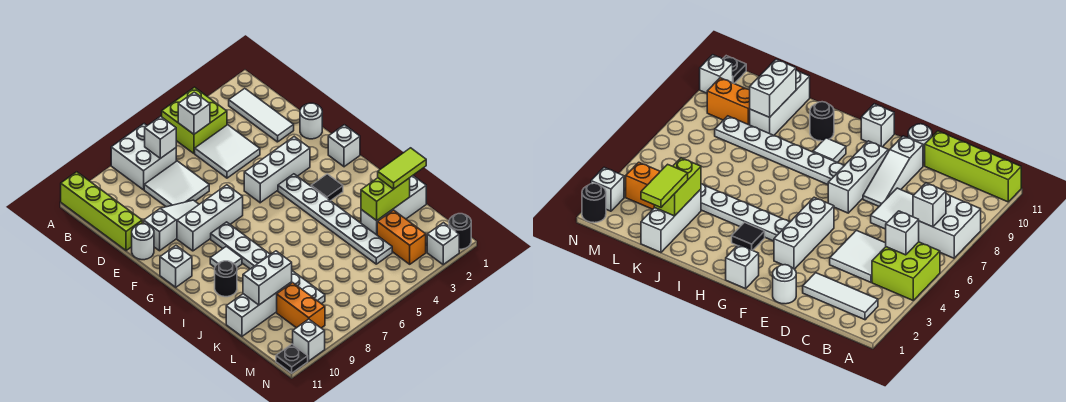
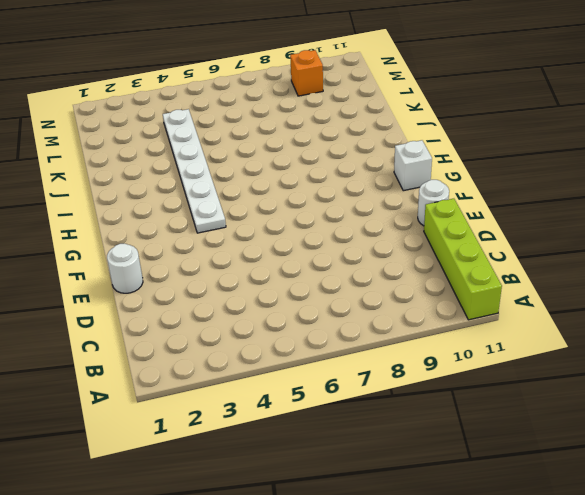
orange brick M9 level 1 -> orange brick L9:M9 level 1
none -> lime brick A4:B5 level 1
none -> white brick A7:B8 level 1
none -> white tile B2:D2 level 1
none -> white tile C4:D5 level 1

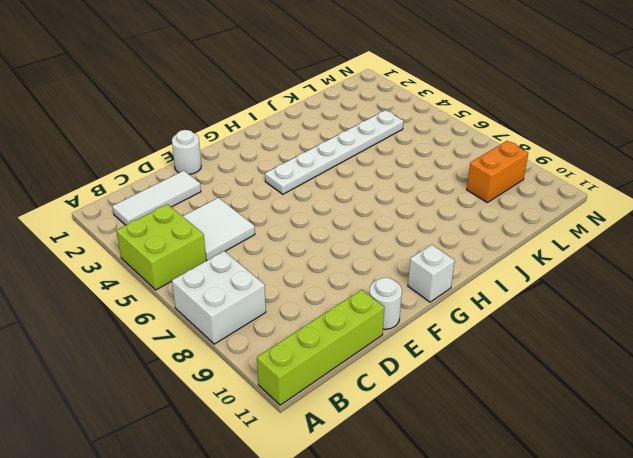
none -> white tile C7:D8 level 1
none -> white slope E8:E10 level 1 top 10
none -> white brick F3:F5 level 1
none -> white brick F7:F9 level 1

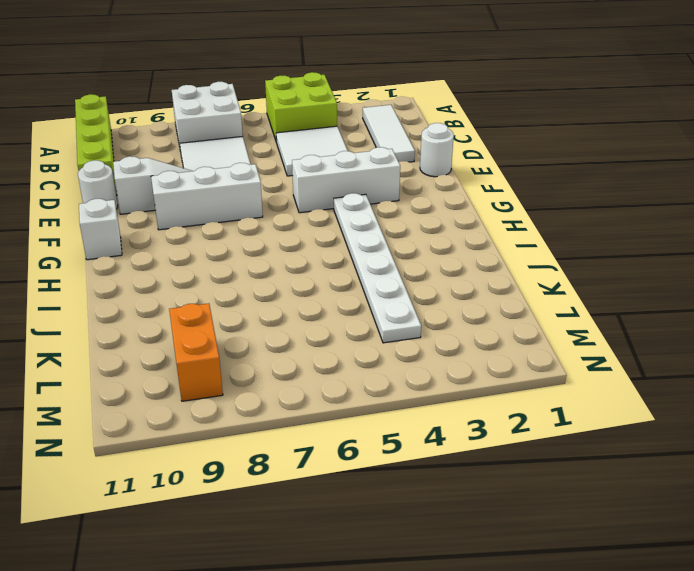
none -> white brick G1 level 1
none -> white plate G8:L8 level 1
none -> black tile H3 level 1
none -> white tile H9 level 1

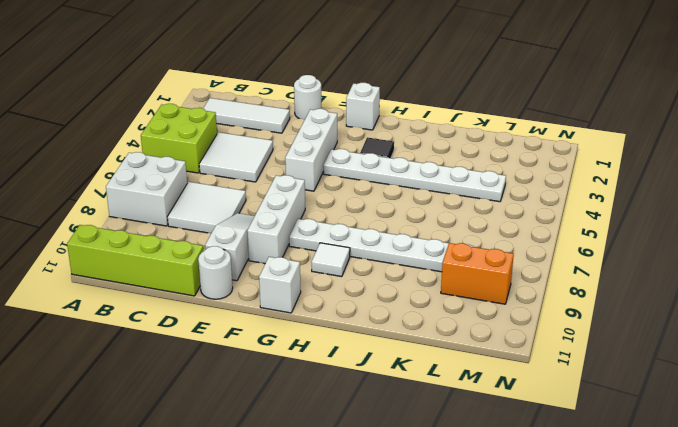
none -> black round brick I10 level 1
none -> white brick K1:K3 level 1
none -> white brick K9:K11 level 1
none -> orange brick L3:M3 level 1

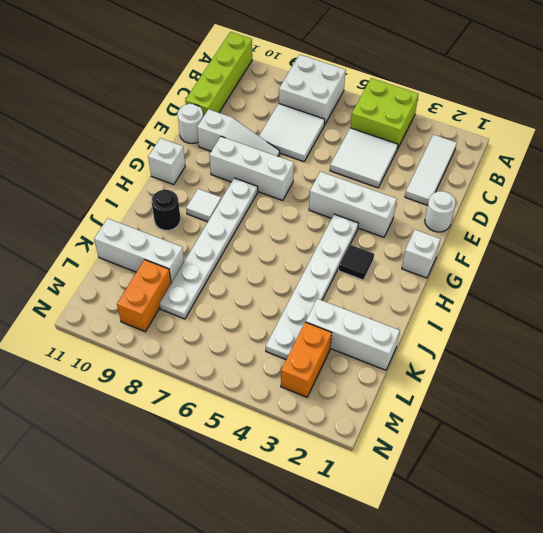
none -> black round brick N1 level 1
none -> white brick N2 level 1
none -> white brick N10 level 1
none -> black plate N11 level 1

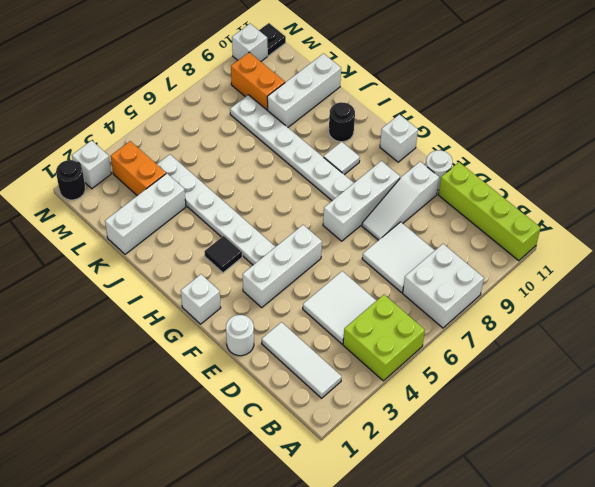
none -> white brick B5 level 2
none -> white brick B7 level 2
none -> lime brick K2:K3 level 2
none -> white brick K9:K10 level 2

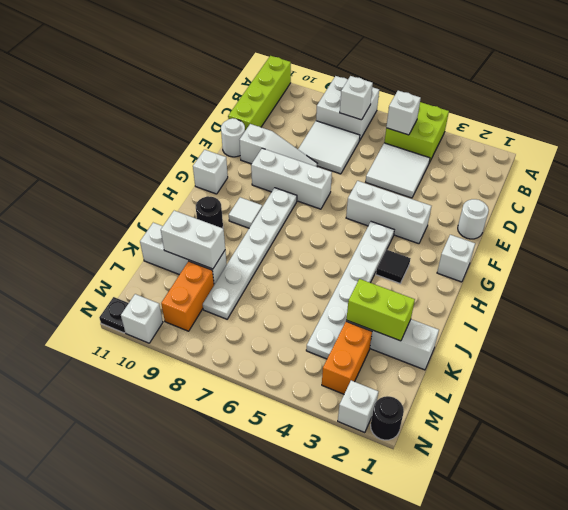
none -> white tile B2:D2 level 1
none -> lime tile K1:K2 level 3

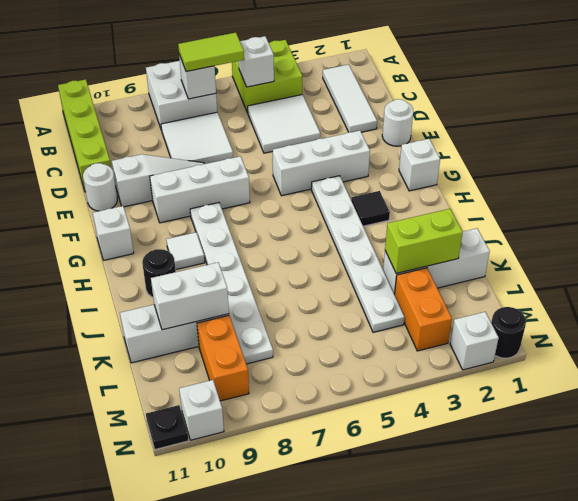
lime tile B6:B7 level 3 -> lime tile K1:K2 level 3

